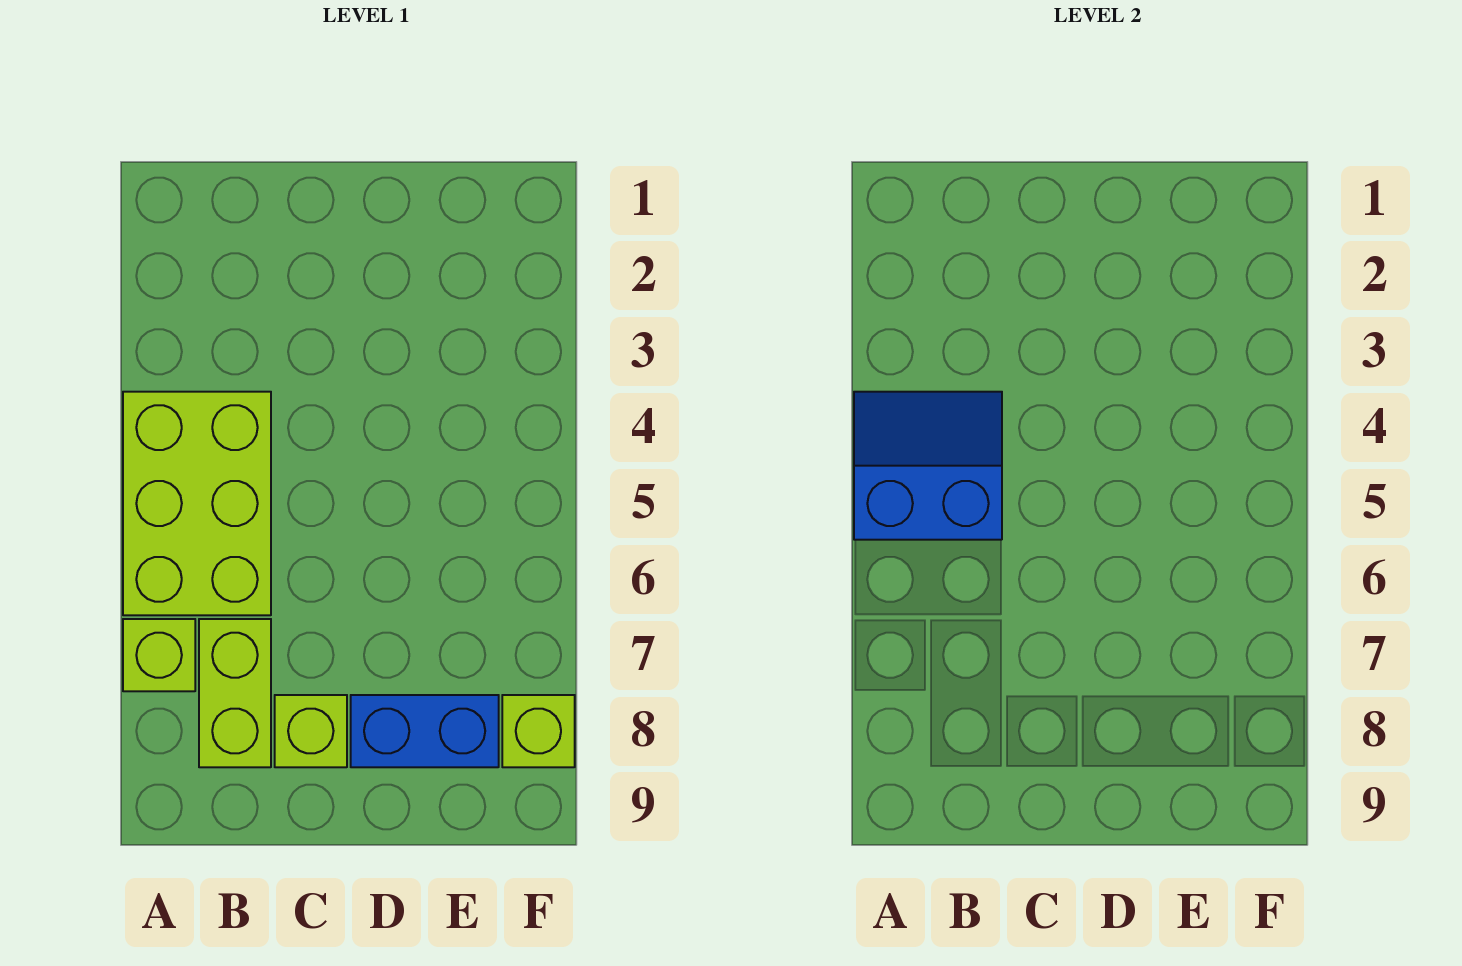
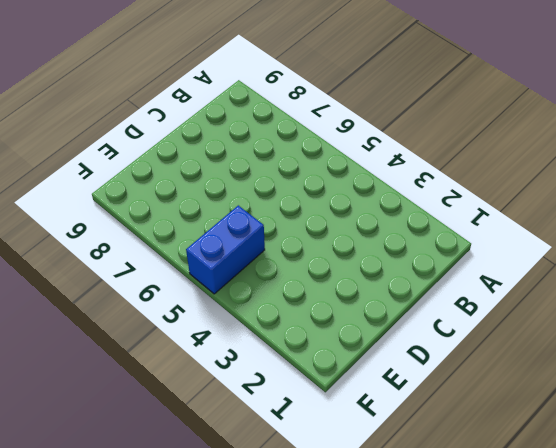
blue brick E5:F5 level 1 -> blue brick D8:E8 level 1
none -> lime brick A4:B6 level 1
none -> lime brick A7 level 1

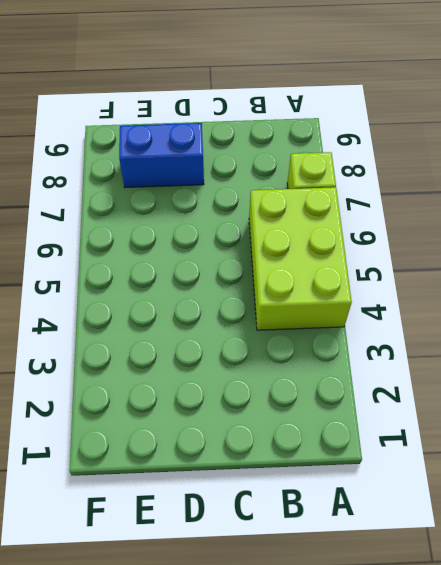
none -> lime brick B7:B8 level 1
none -> lime brick C8 level 1

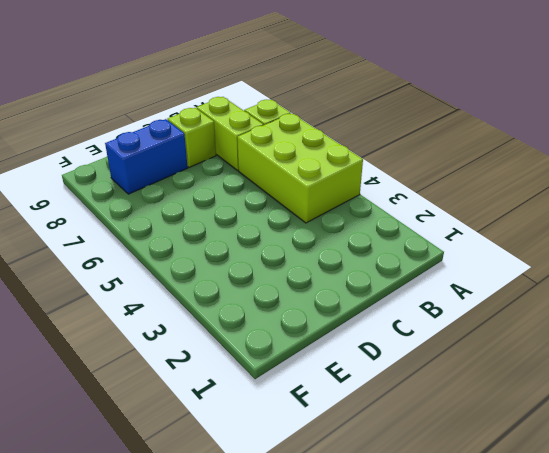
none -> lime brick F8 level 1
none -> blue slope A4:B5 level 2 top 5

